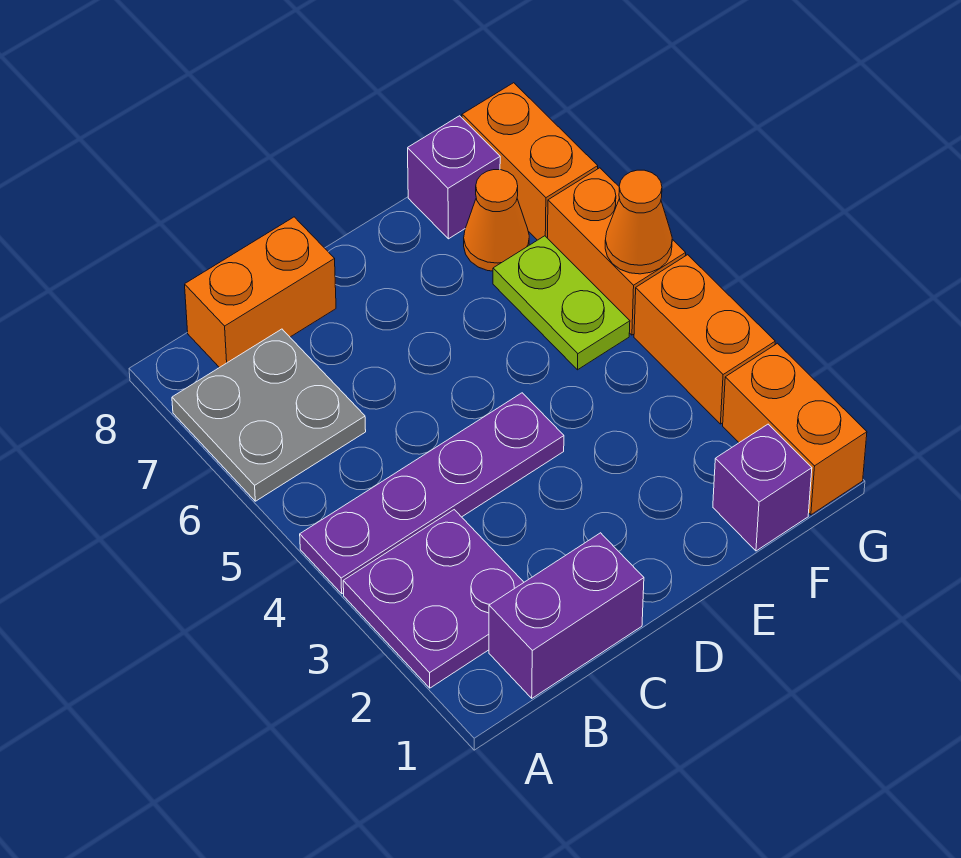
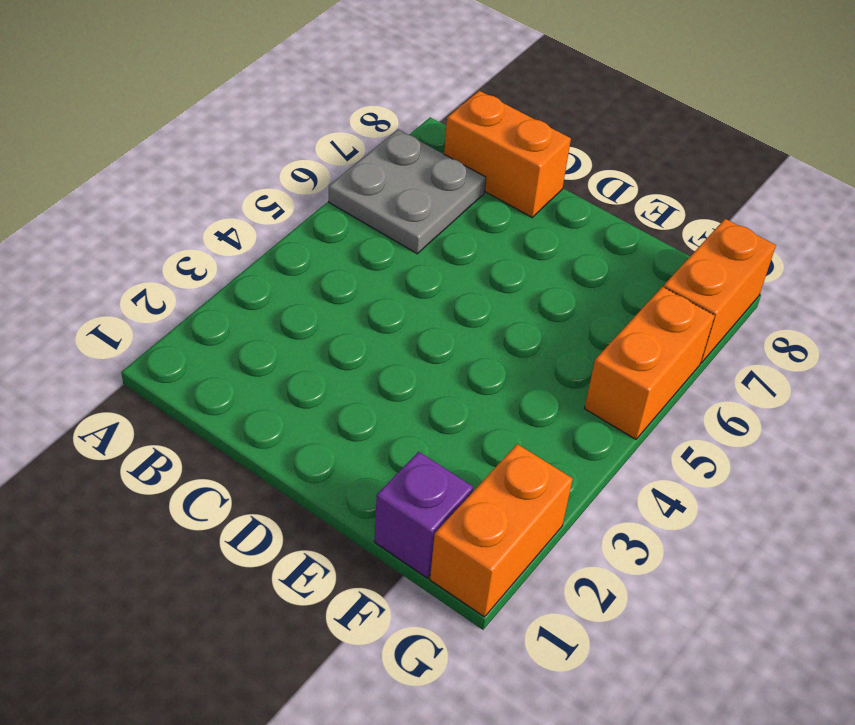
none -> purple plate A2:B3 level 1
none -> purple plate A4:D4 level 1
none -> purple brick B1:C1 level 1

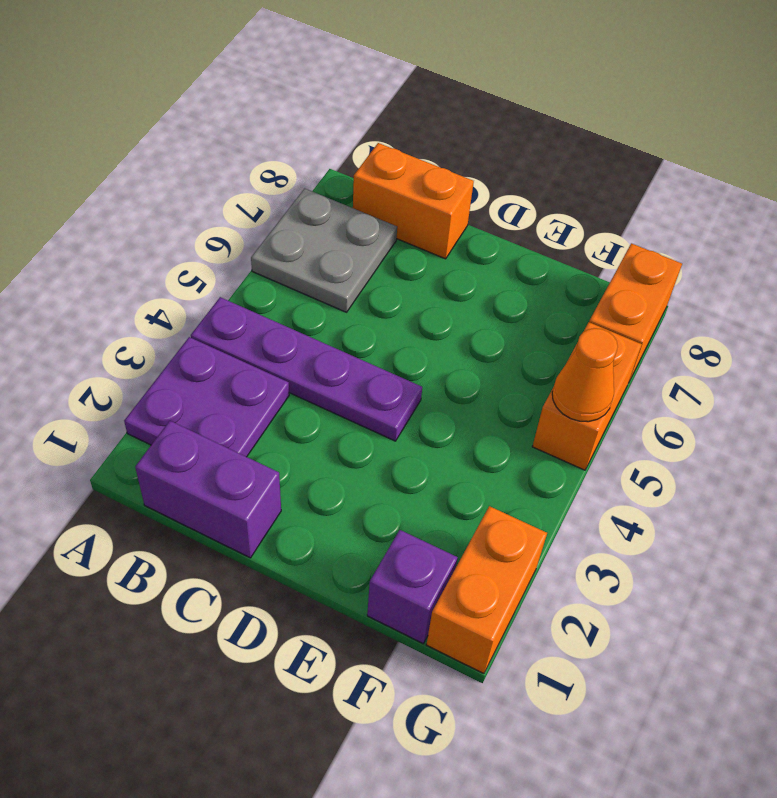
none -> lime plate F5:F6 level 1
none -> orange cone F7 level 1
none -> purple brick F8 level 1

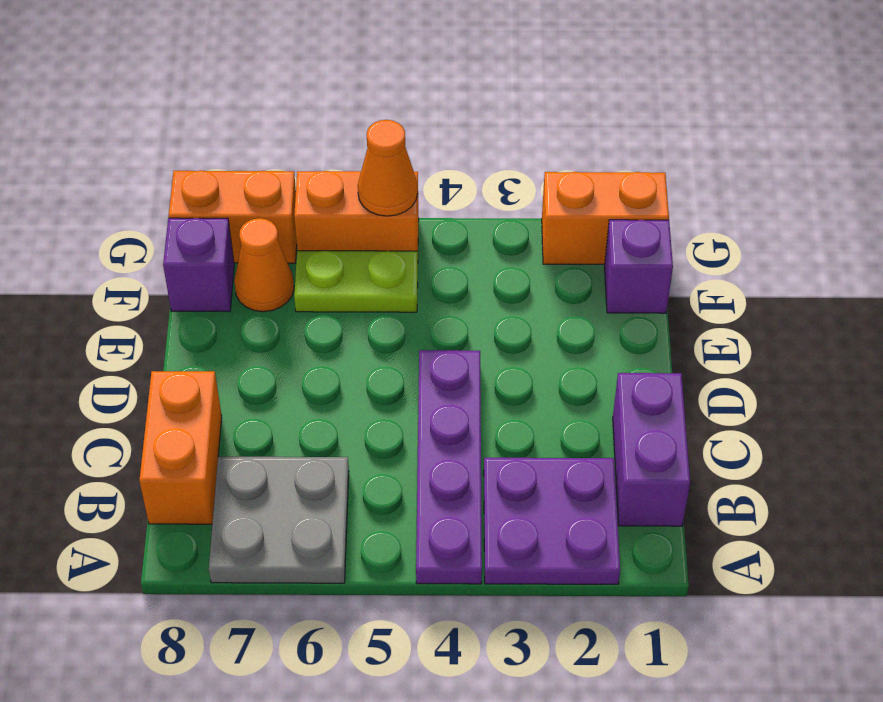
none -> orange brick G3:G4 level 1

